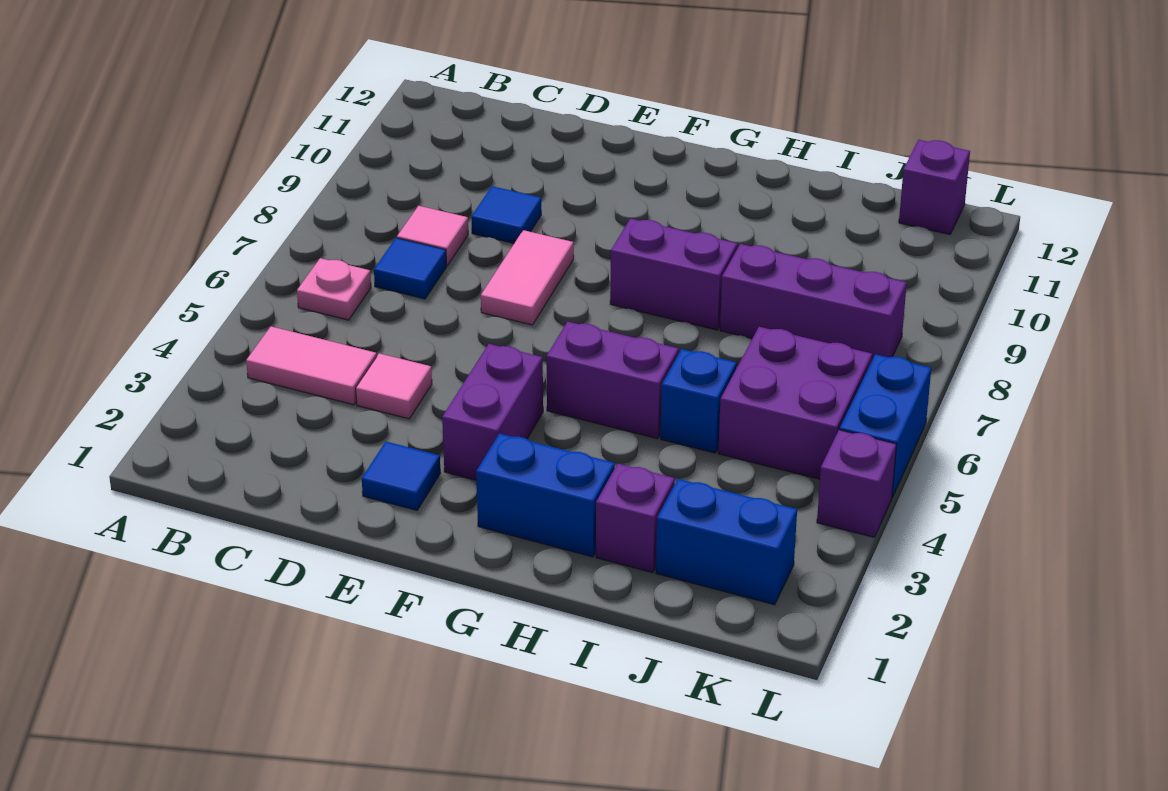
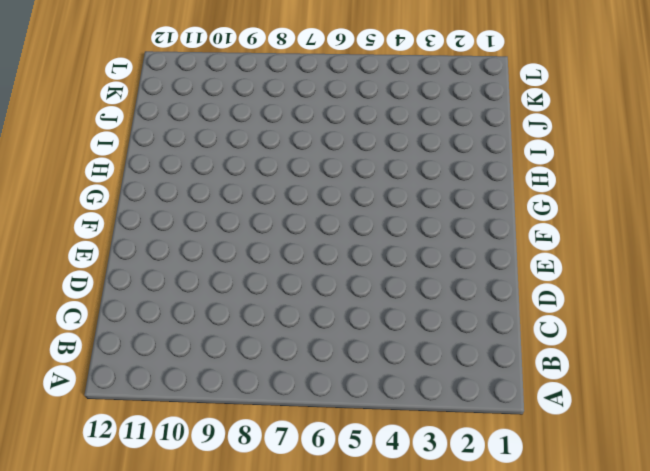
none -> pink tile B4:C4 level 1
none -> pink plate B6 level 1
none -> blue tile C7 level 1

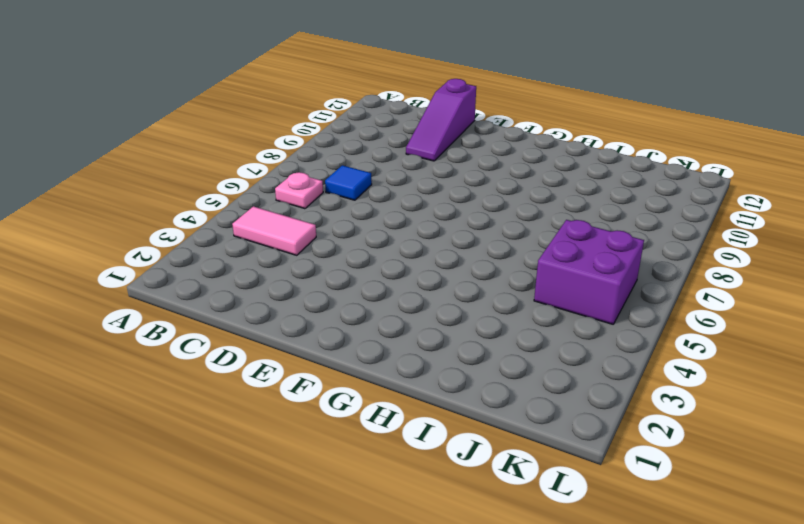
purple slope D10:D12 level 1 top 12 -> none
none -> pink tile C8 level 1
none -> pink tile D4 level 1
none -> blue tile D9 level 1

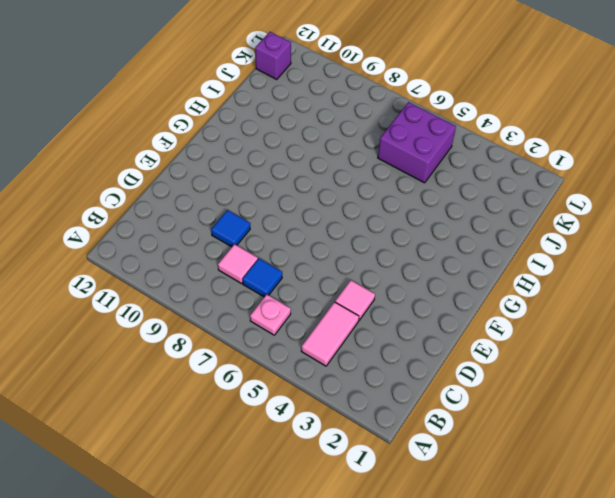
none -> blue tile E2 level 1
none -> pink tile E7:E8 level 1
none -> purple brick F3:F4 level 1

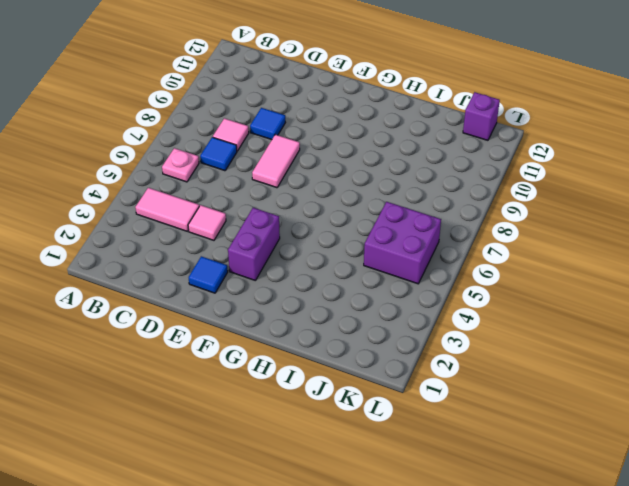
none -> blue brick G2:H2 level 1
none -> purple brick G5:H5 level 1
none -> purple brick G8:H8 level 1

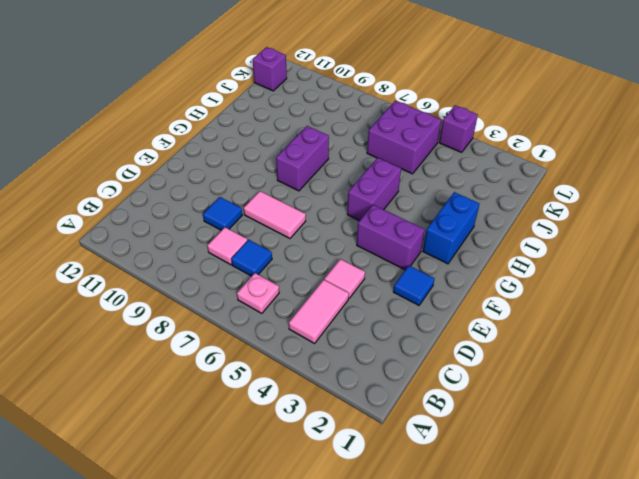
none -> purple brick I2 level 1
none -> blue brick I5 level 1
none -> purple brick I8:K8 level 1

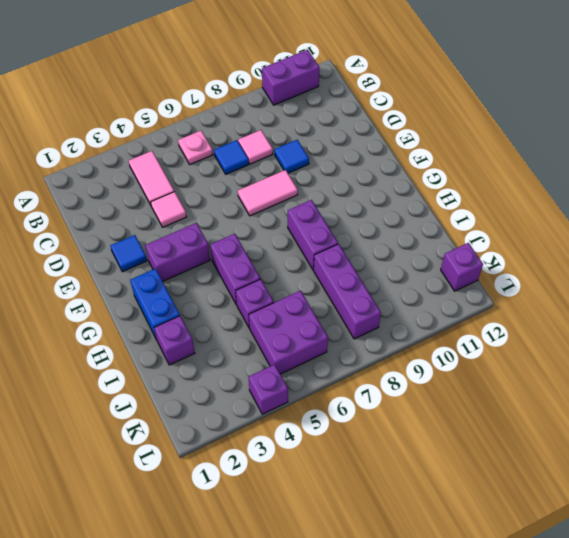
purple brick A10:A11 level 1 -> none
purple brick I5 level 1 -> blue brick I5 level 1
none -> blue brick J2:K2 level 1
none -> blue brick L5:L6 level 1

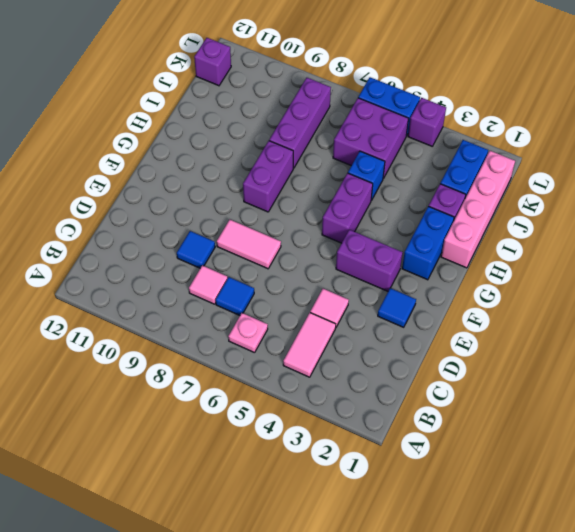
pink brick H1:K1 level 1 -> none

